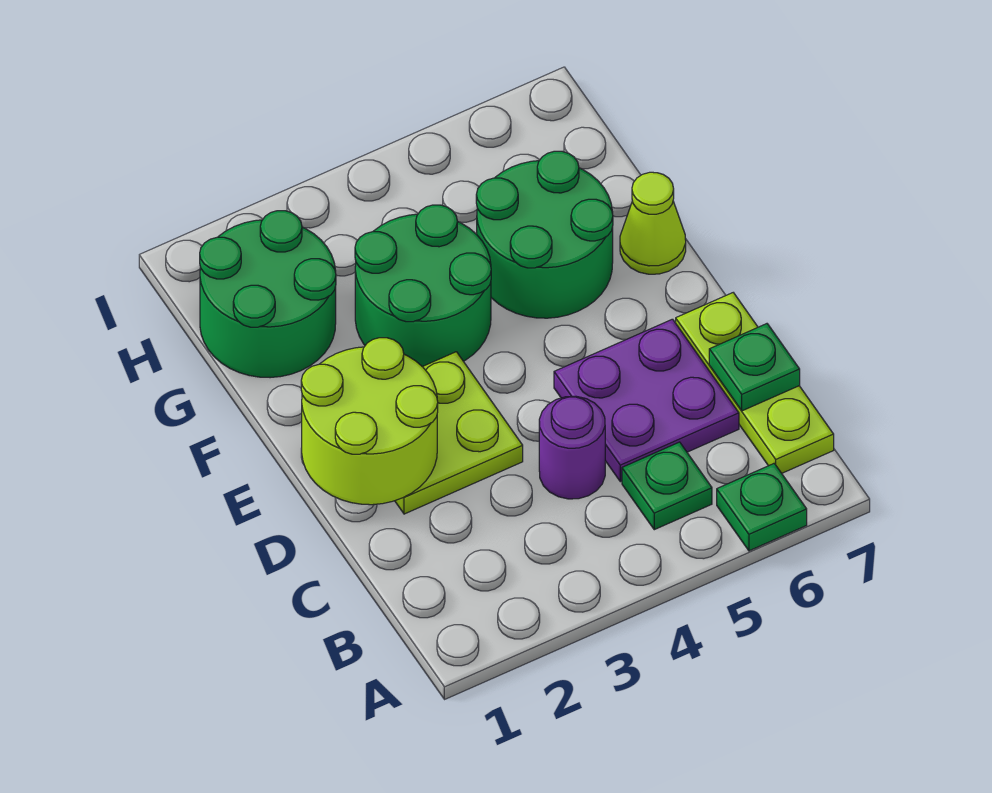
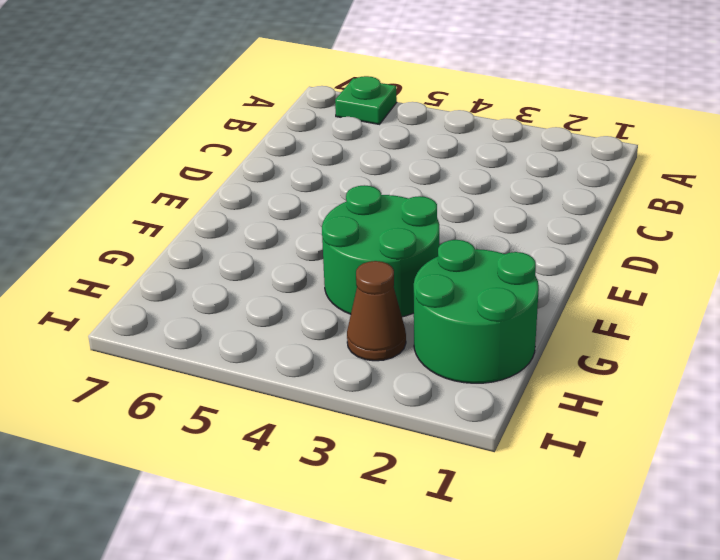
brown cone H3 level 1 -> none
none -> green plate B5 level 1
none -> lime plate B7:D7 level 1
none -> purple round brick C4 level 1

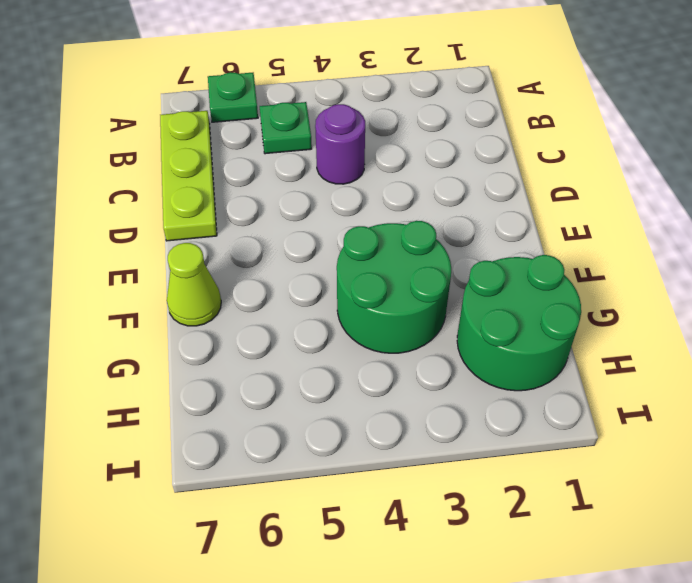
none -> purple plate C5:D6 level 1
none -> lime plate D2:E3 level 1
none -> green round brick F5:G6 level 1

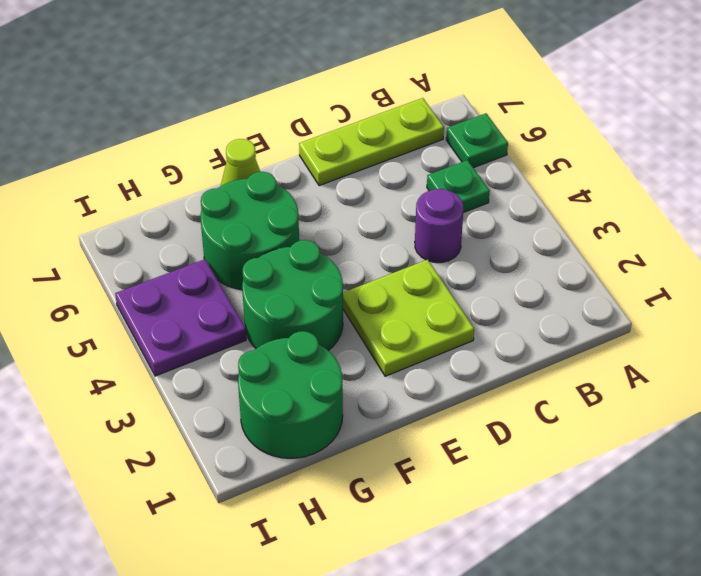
purple plate H4:I5 level 1 -> purple plate C5:D6 level 1
none -> green plate C7 level 2
none -> lime round brick D1:E2 level 2

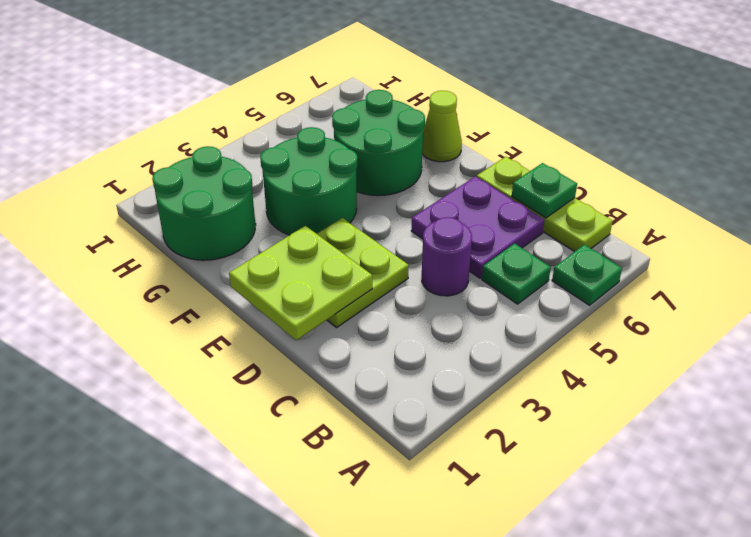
lime plate D1:E2 level 2 -> lime round brick D1:E2 level 2

